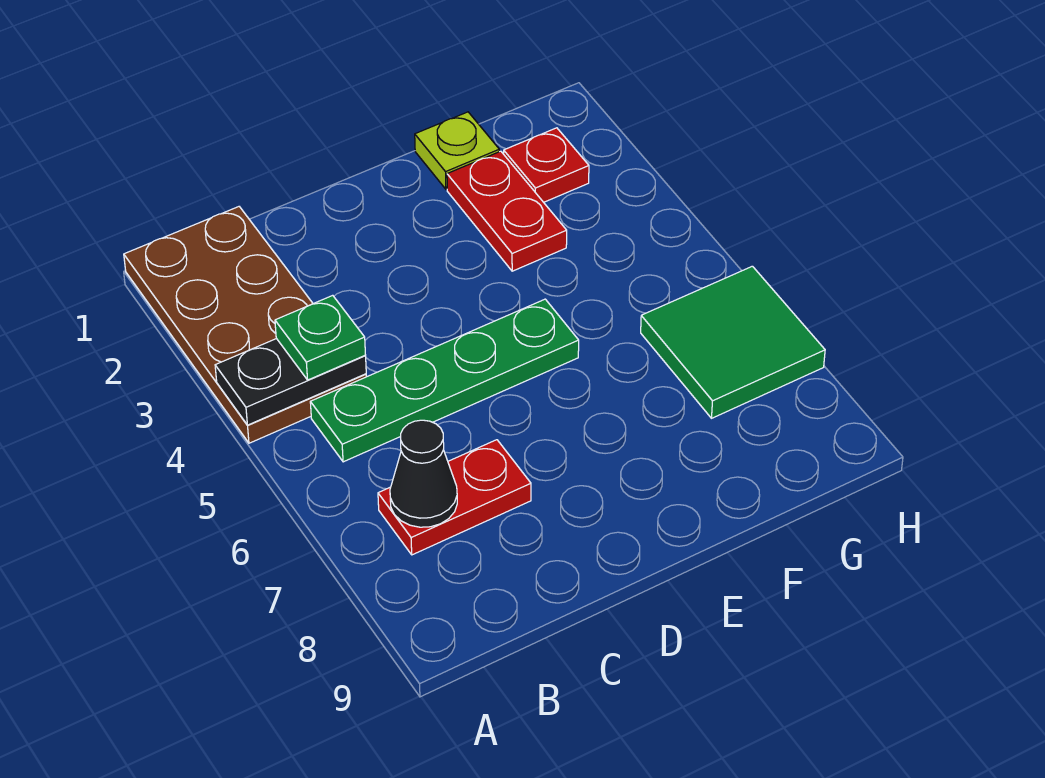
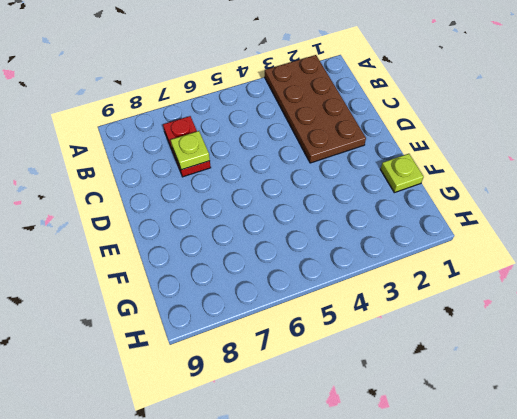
brown plate A2:D3 level 1 -> brown plate A1:B4 level 1
lime plate C7 level 2 -> none
none -> green plate B5:E5 level 1
none -> red plate F2:F3 level 1

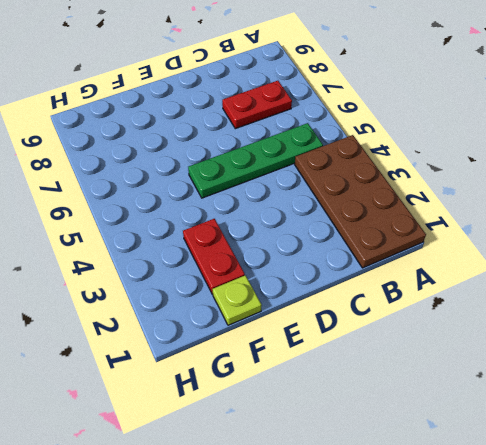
none -> red plate G2 level 1
none -> green tile G6:H7 level 1

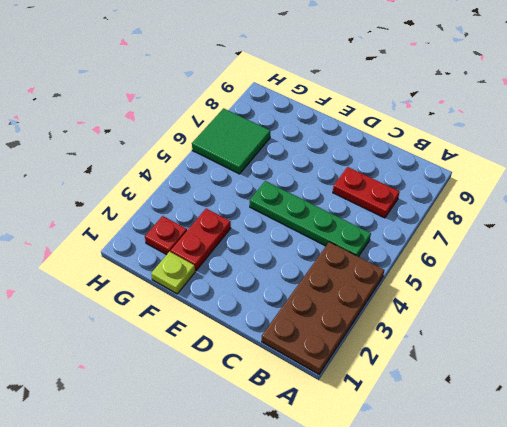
none -> black plate A4:B4 level 2
none -> black cone B7 level 2

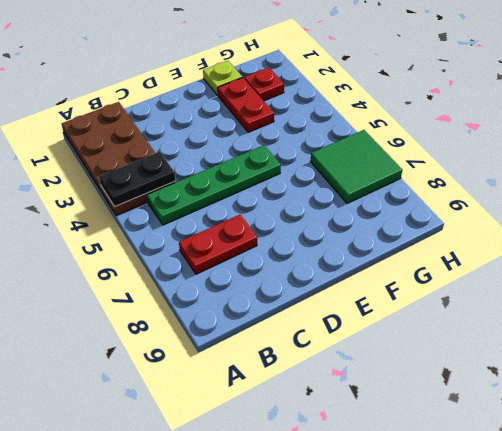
none -> black cone B7 level 2
none -> green plate B4 level 3

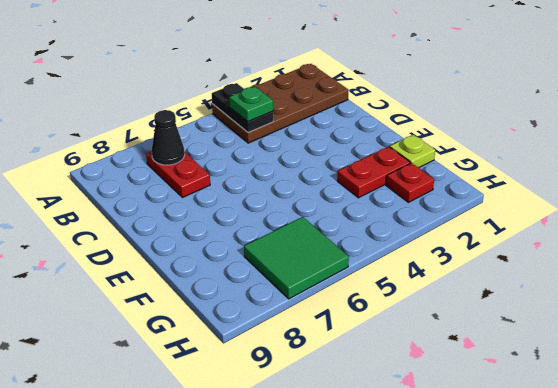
none -> green plate B5:E5 level 1

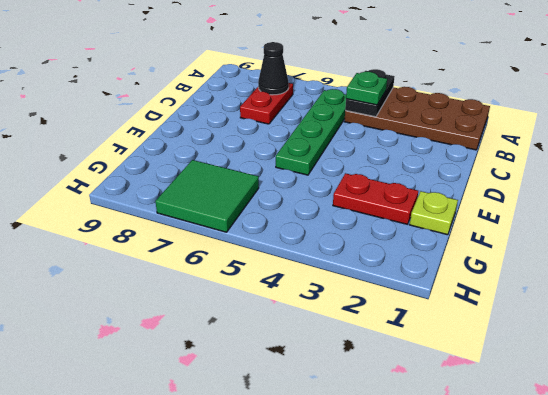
none -> red plate G2 level 1

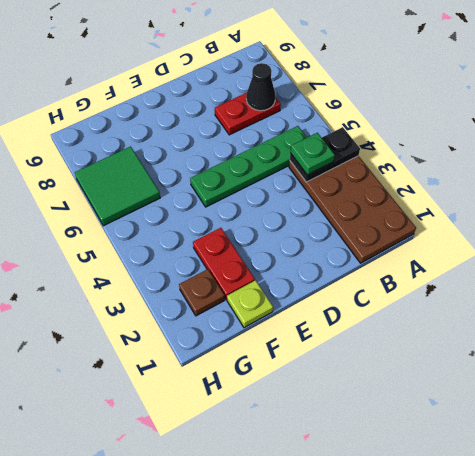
brown plate G2 level 1 -> red plate G2 level 1

